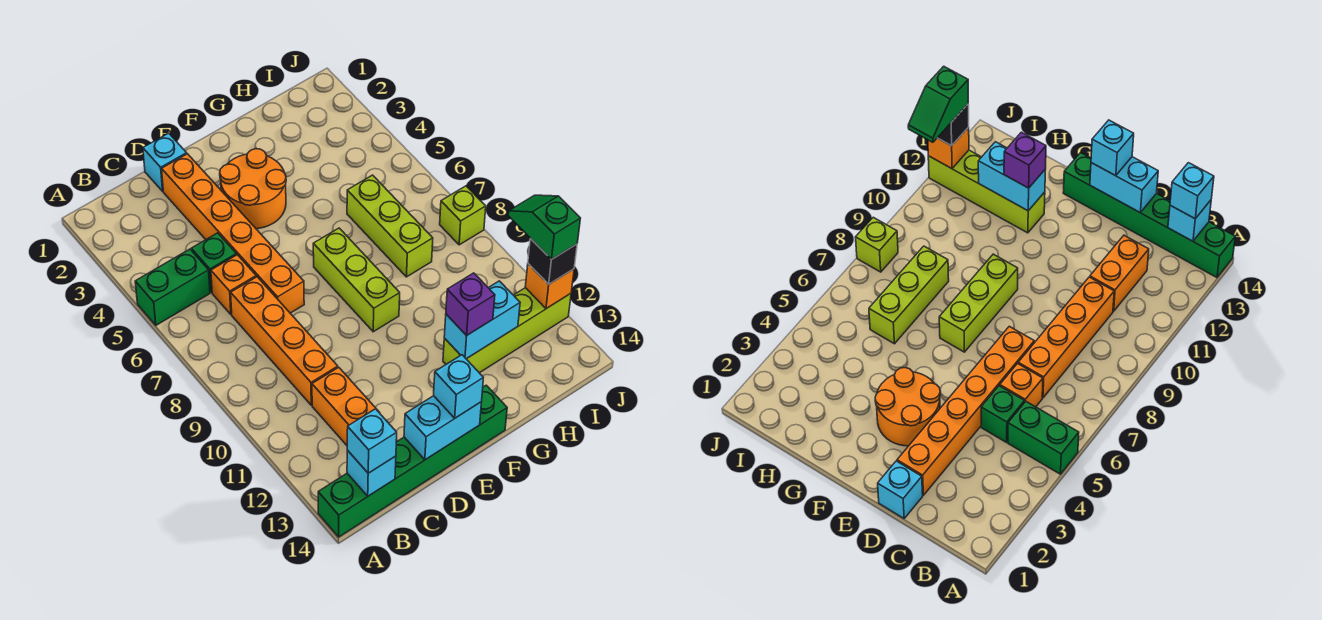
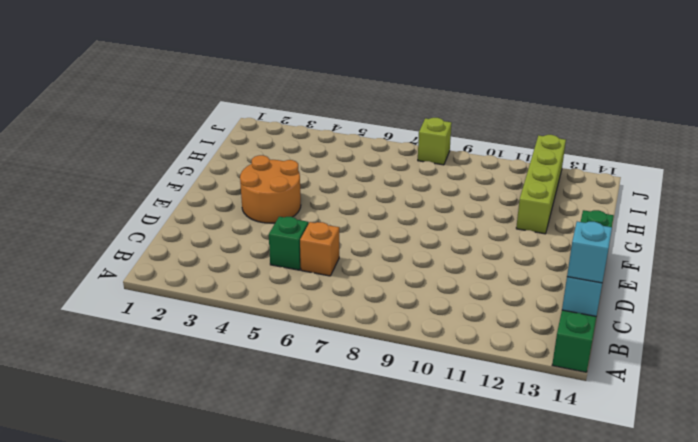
none -> green brick A5:B5 level 1
none -> orange brick C7:C10 level 1
none -> orange brick C11:C12 level 1

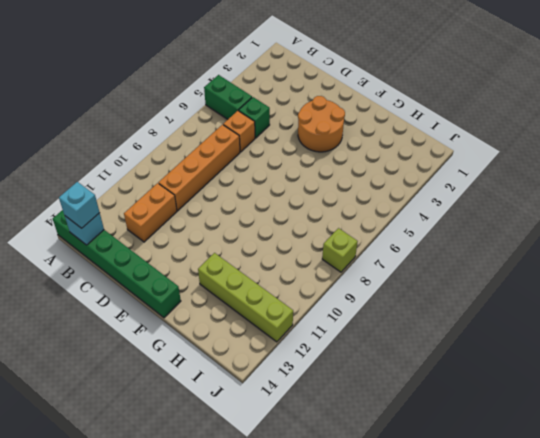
none -> cyan brick D1 level 1
none -> orange brick D2:D7 level 1
none -> lime brick F7:F9 level 1

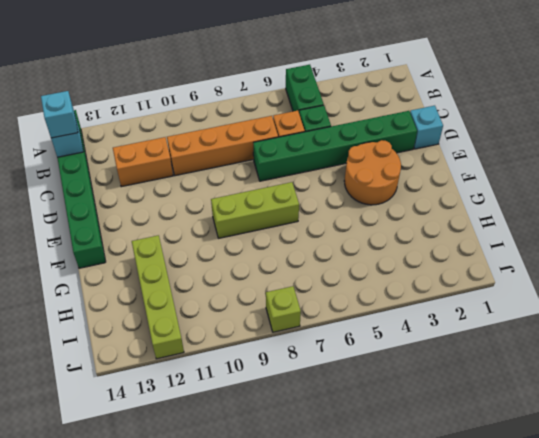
green brick D2:D7 level 1 -> orange brick D2:D7 level 1
none -> lime brick H6:H8 level 1
none -> cyan brick D14:E14 level 2
none -> cyan brick G12:H12 level 2

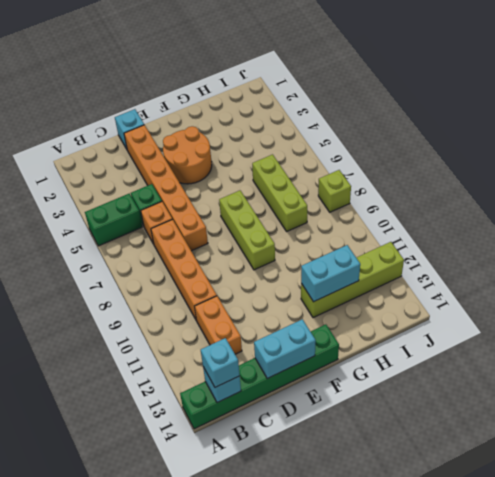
none -> orange brick J12 level 2
none -> cyan brick E14 level 3
none -> purple brick G12 level 3

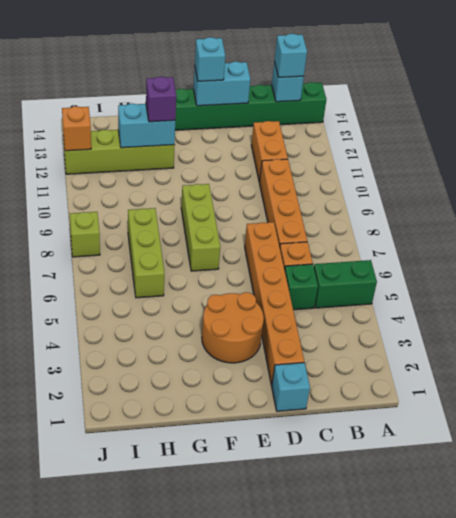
none -> black brick J12 level 3
none -> green slope J11:J12 level 4 top 12

